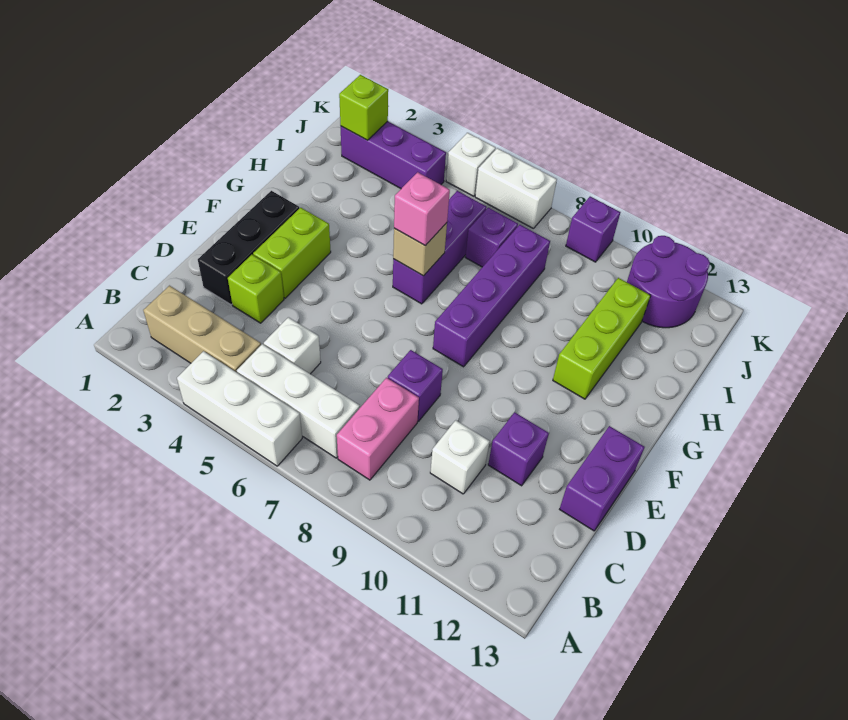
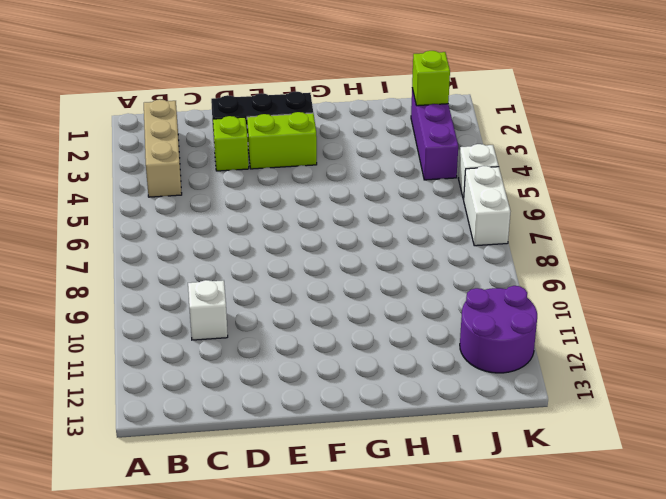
none -> white brick A4:A6 level 1
none -> white brick B5:B7 level 1
none -> pink brick B8:C8 level 1

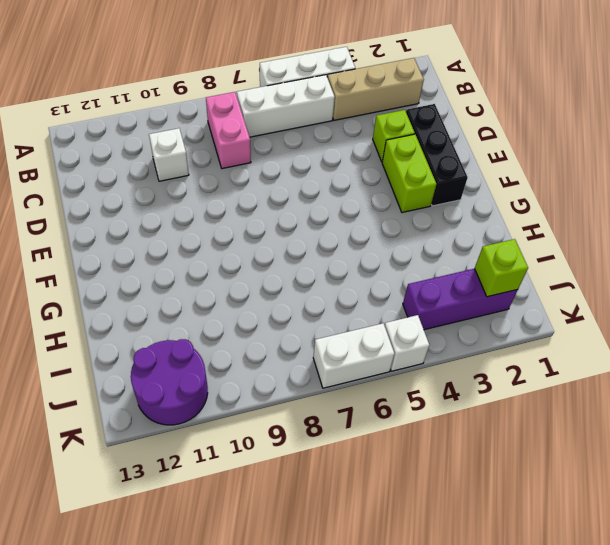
none -> white brick C5 level 1
none -> purple brick D8 level 1
none -> purple brick D11 level 1

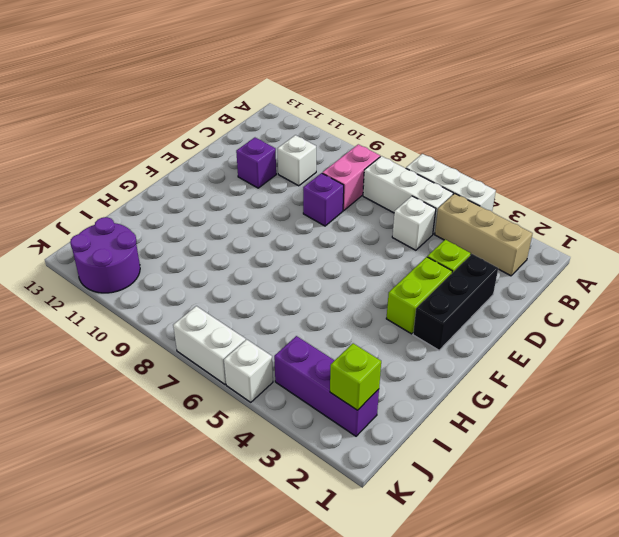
none -> purple brick D13:E13 level 1
none -> purple brick F8:I8 level 1
none -> purple brick G6:I6 level 1

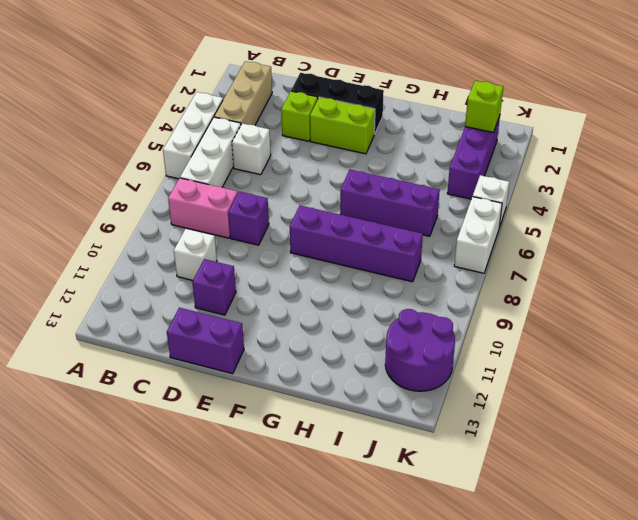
none -> lime brick G11:I11 level 1
none -> purple brick I7 level 1
none -> purple brick K9 level 1

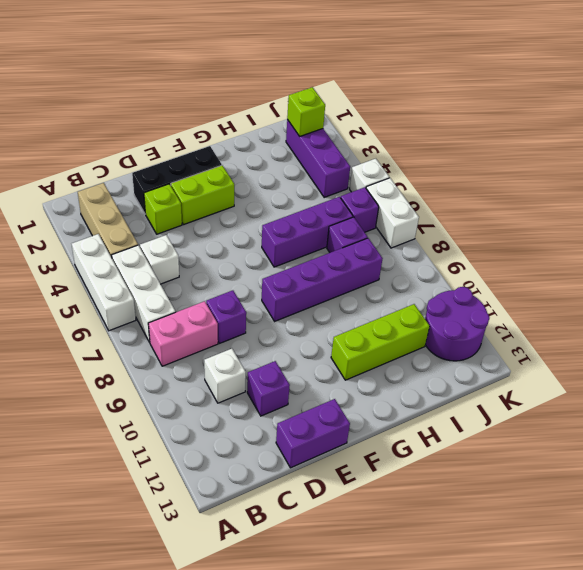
purple brick J6 level 1 -> purple brick K9 level 1
none -> tan brick G6 level 2
none -> pink brick G6 level 3

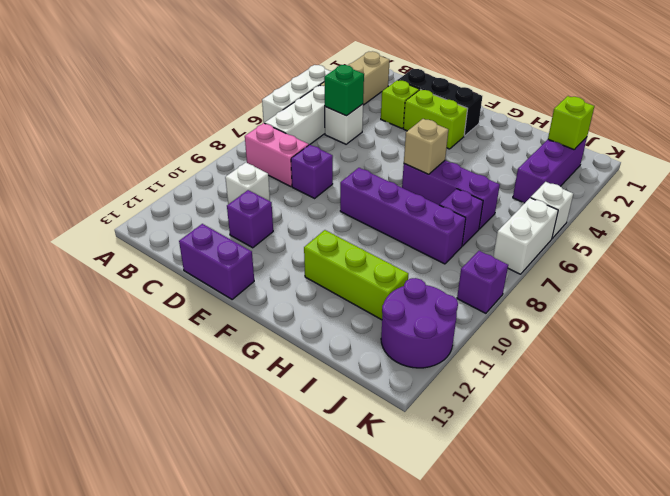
green brick C5 level 2 -> none
none -> pink brick G6 level 3

